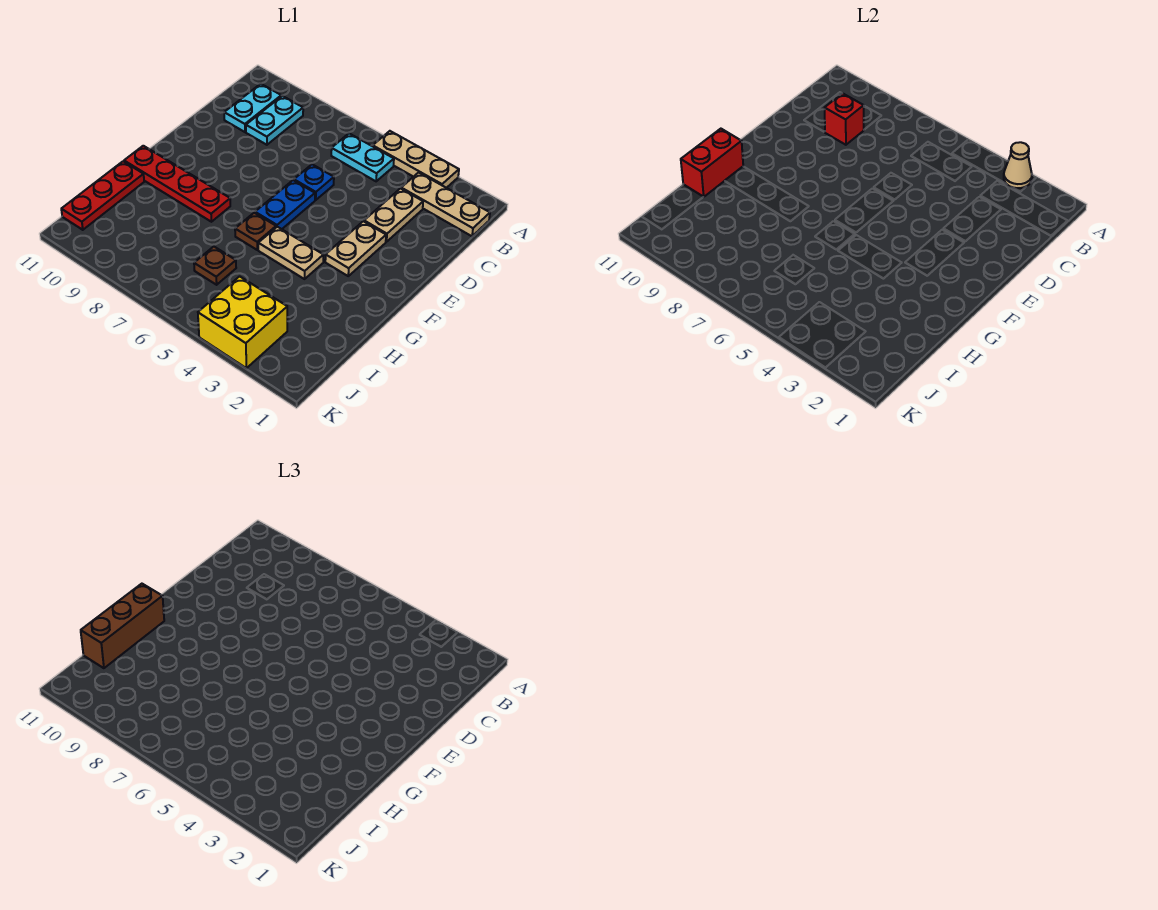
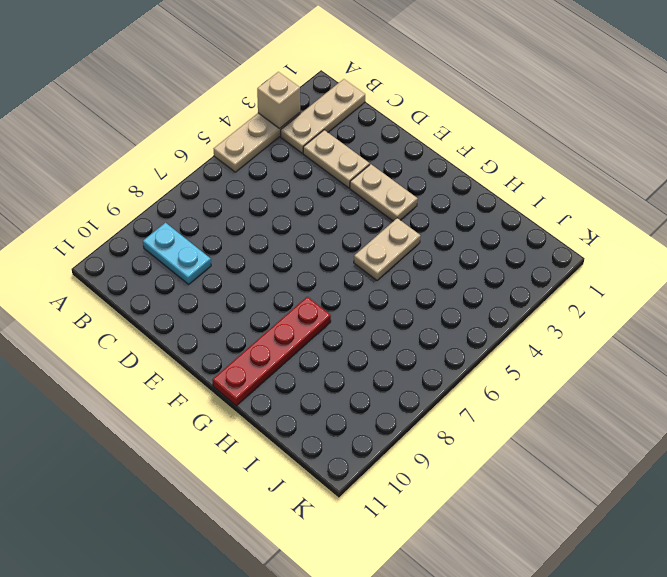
tan brick A3 level 2 -> tan cone A3 level 2
none -> cyan plate B5:B6 level 1
none -> cyan plate B10:C10 level 1
none -> blue plate D6 level 1

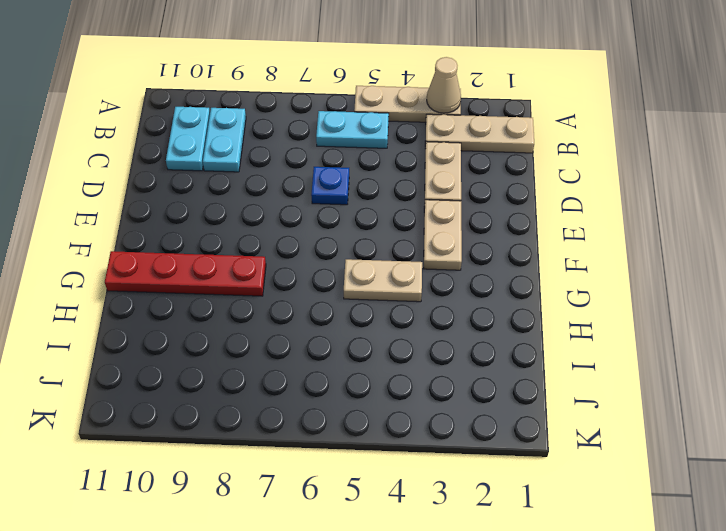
none -> blue plate E6:F6 level 1
none -> brown plate G6 level 1
none -> red plate H11:J11 level 1

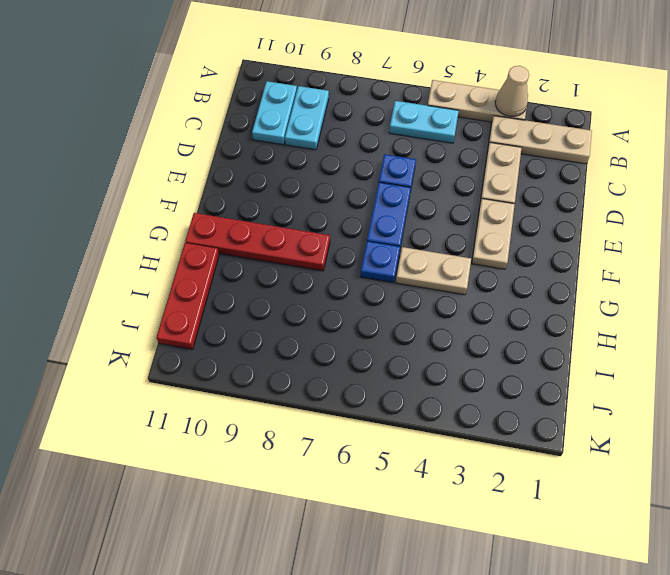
blue plate G6 level 1 -> brown plate G6 level 1
none -> brown plate I6 level 1
none -> yellow brick J3:K4 level 1
none -> red brick C9 level 2

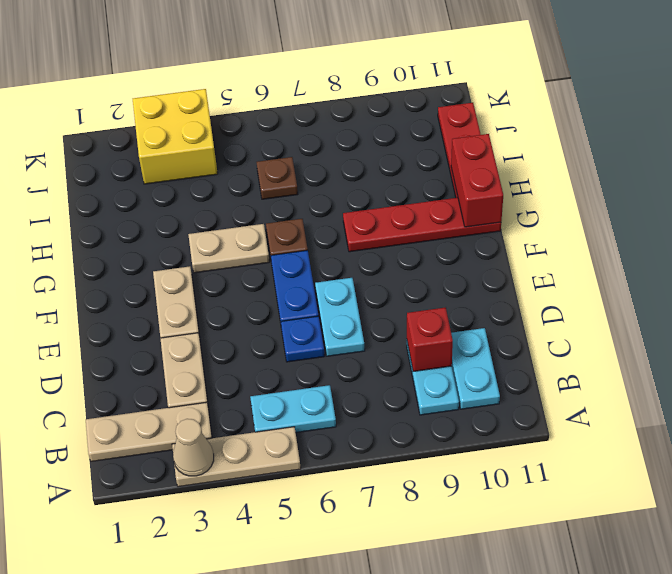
cyan plate D7:E7 level 1 -> none
none -> brown brick G11:I11 level 3

